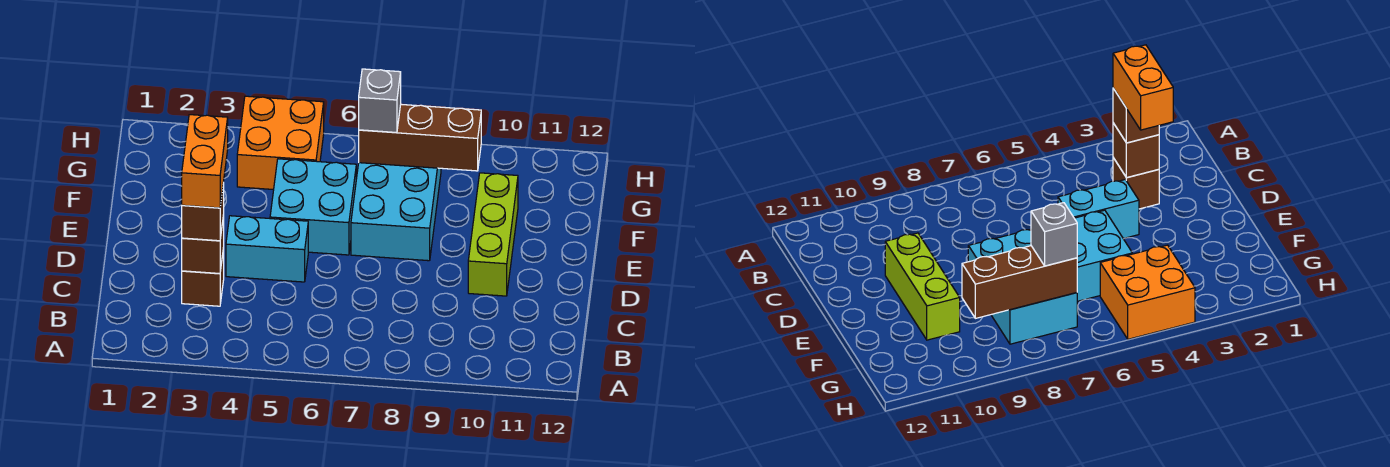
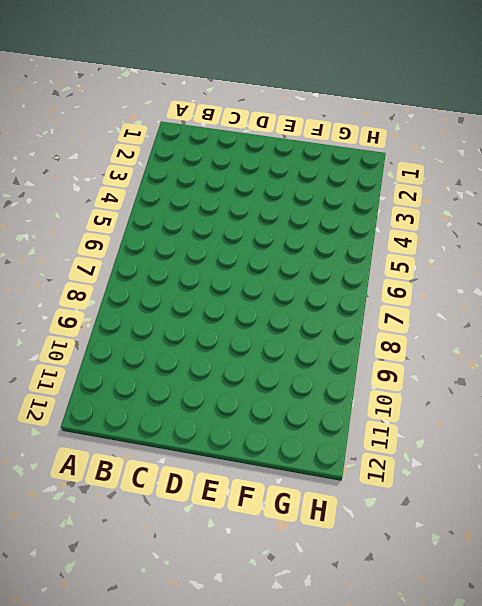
none -> brown brick C3 level 1
none -> cyan brick D4:D5 level 1

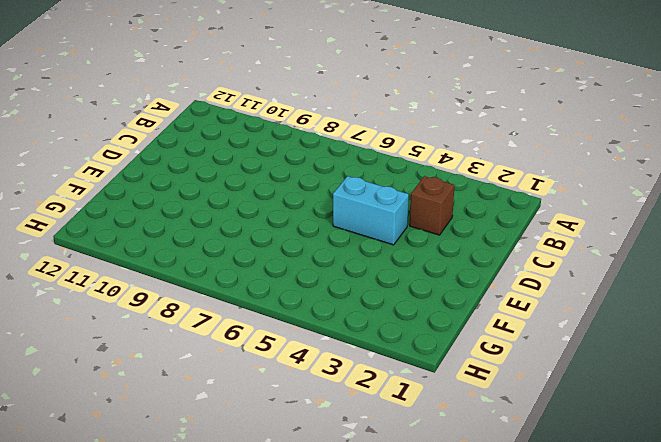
none -> lime brick D10:F10 level 1
none -> cyan brick E5:F6 level 1

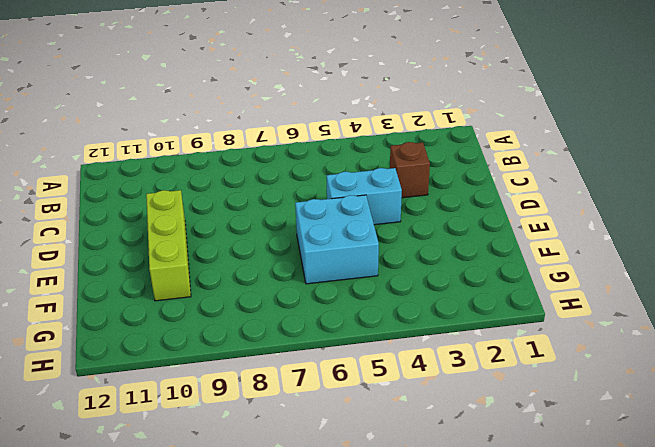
none -> cyan brick E7:G8 level 1
none -> orange brick G4:H5 level 1

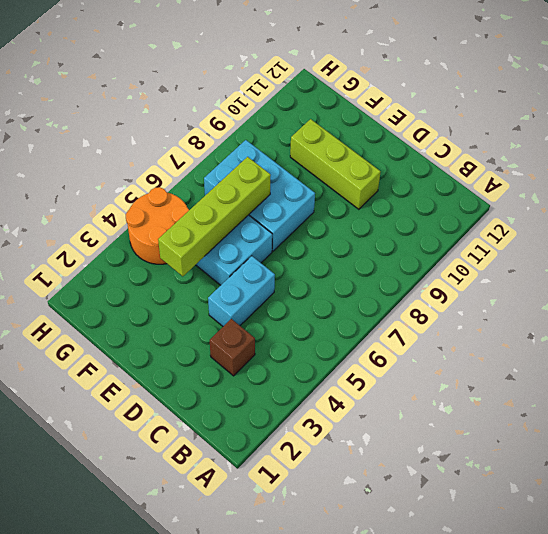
lime brick F4:F7 level 2 -> none
orange round brick G4:H5 level 1 -> orange brick G4:H5 level 1
none -> brown brick C3 level 2
none -> brown brick G7:G9 level 2

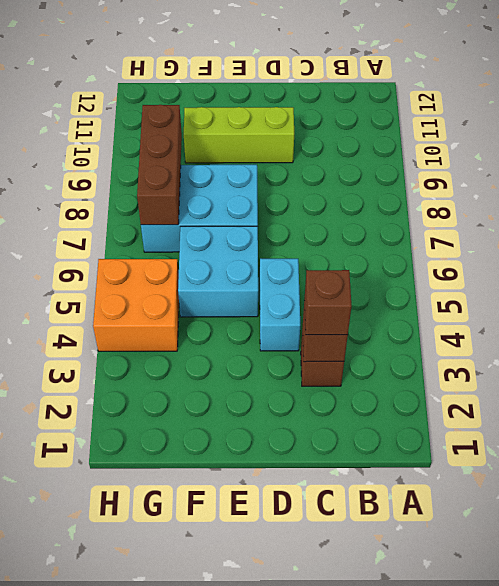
none -> grey brick G7 level 3
none -> orange brick C3:D3 level 4

